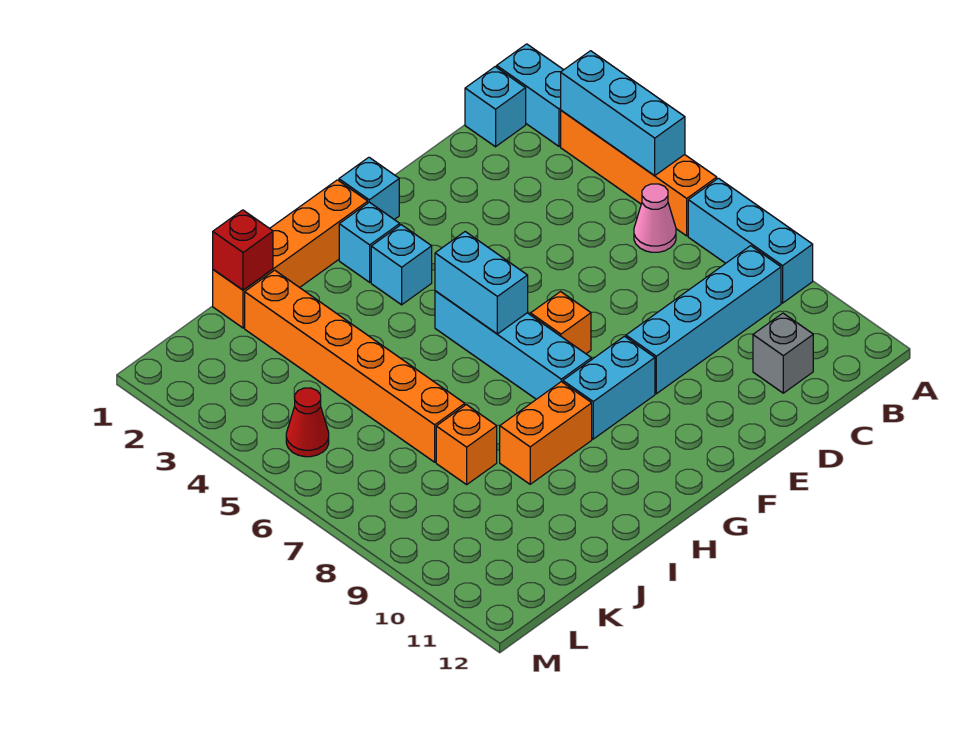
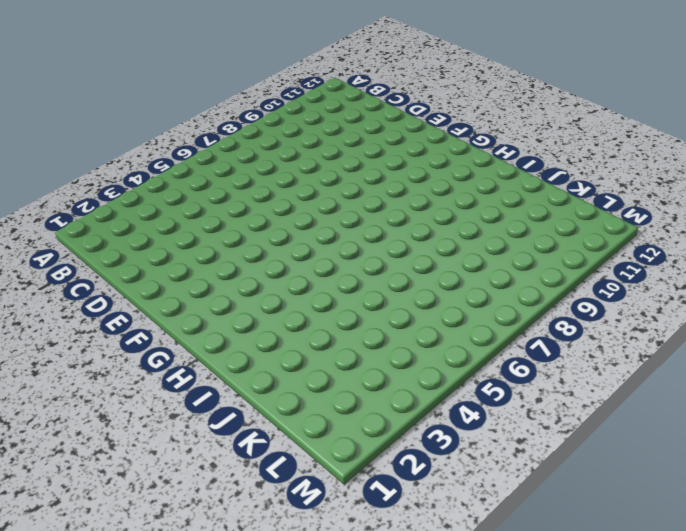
none -> cyan brick A1:A2 level 1
none -> orange brick A3:A6 level 1
none -> cyan brick A7:A9 level 1

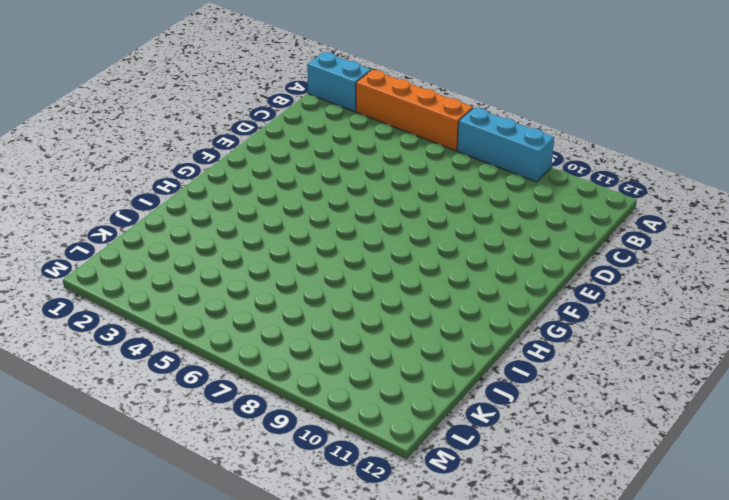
none -> cyan brick B1 level 1
none -> pink cone B6 level 1
none -> cyan brick B9:E9 level 1

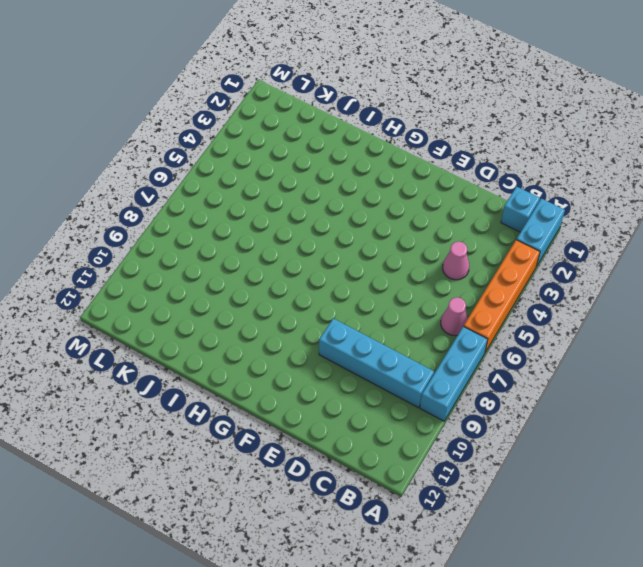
pink cone C4 level 1 -> none
none -> grey brick C11 level 1
none -> cyan brick F1 level 1
none -> orange brick F7 level 1

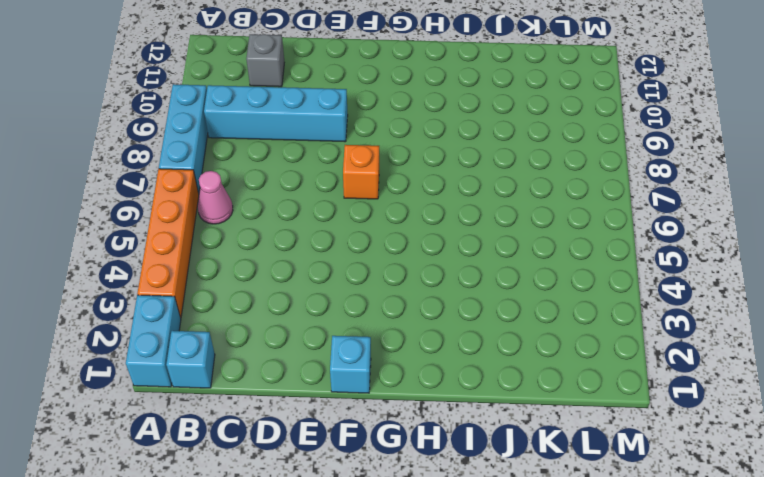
none -> cyan brick F9:G9 level 1
none -> orange brick G1:J1 level 1
none -> cyan brick G2 level 1

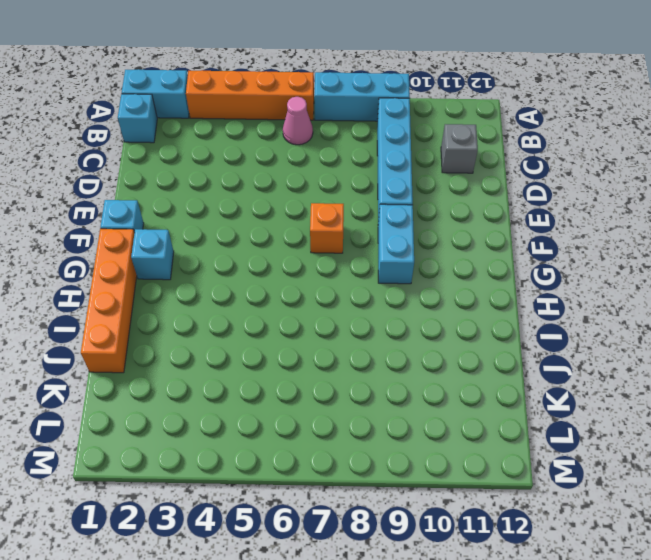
none -> cyan brick G3 level 1
none -> cyan brick G5:G8 level 1
none -> orange brick H9:I9 level 1

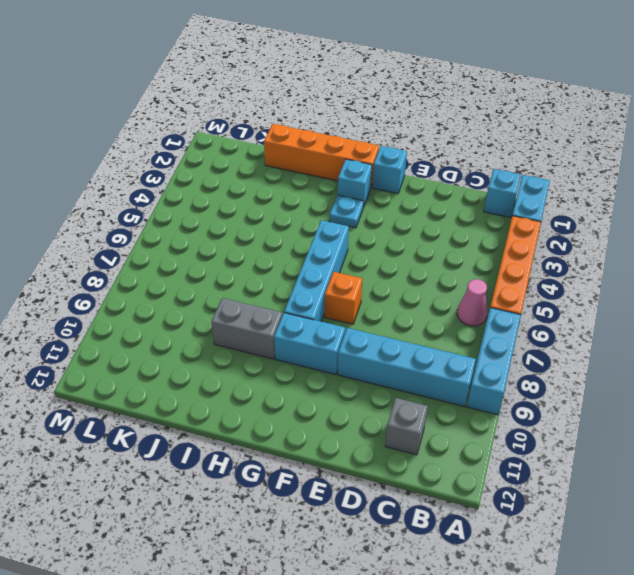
cyan plate G3 level 1 -> cyan brick G3 level 1
grey brick H9:I9 level 1 -> orange brick H9:I9 level 1
none -> orange brick J2:J7 level 1
none -> orange brick J8 level 1
none -> red cone L5 level 1

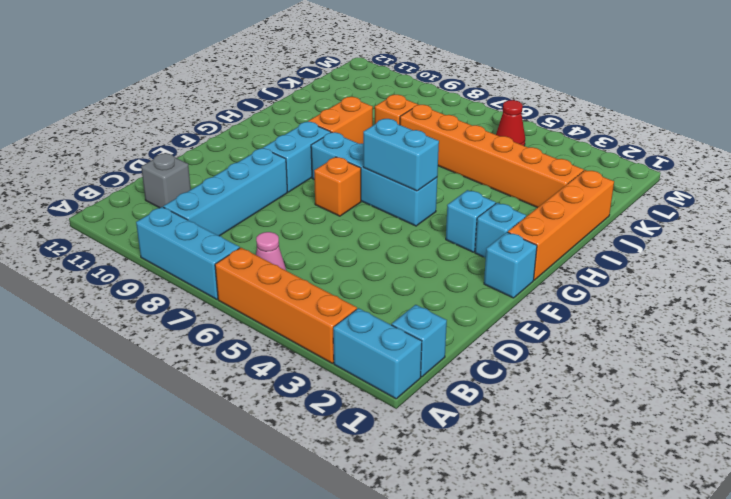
none -> cyan brick A3:A5 level 2
none -> red brick J1 level 2

